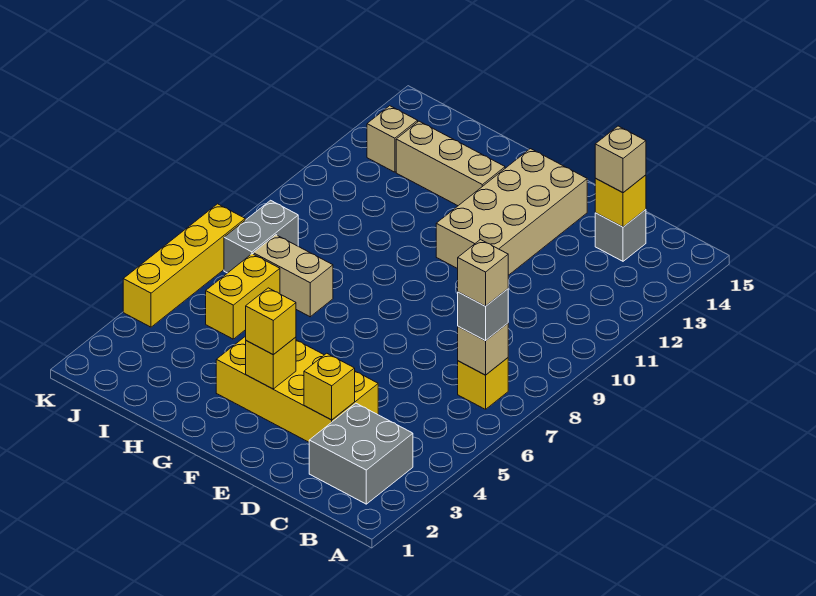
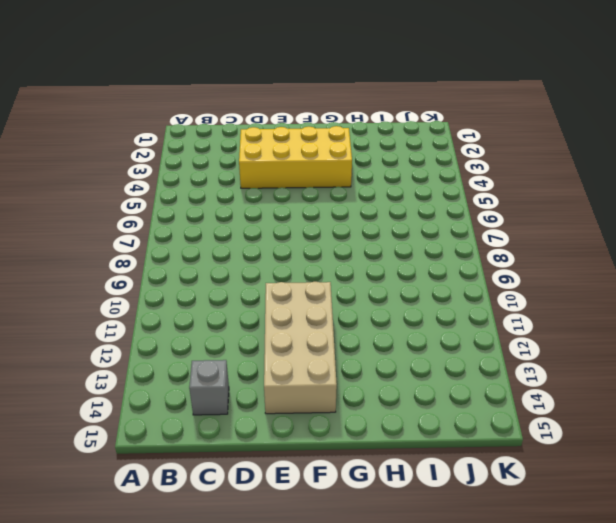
none -> grey brick B2:C3 level 1
none -> yellow brick B7 level 1
none -> tan brick G13:I13 level 1

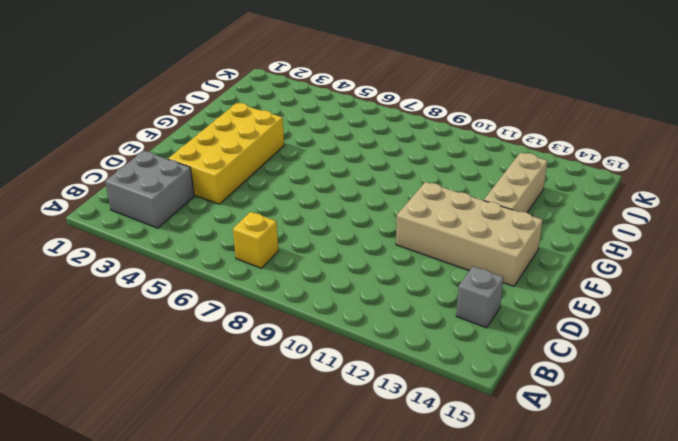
none -> tan brick H7:I7 level 1
none -> yellow brick I5:I6 level 1
none -> grey brick J7:J8 level 1

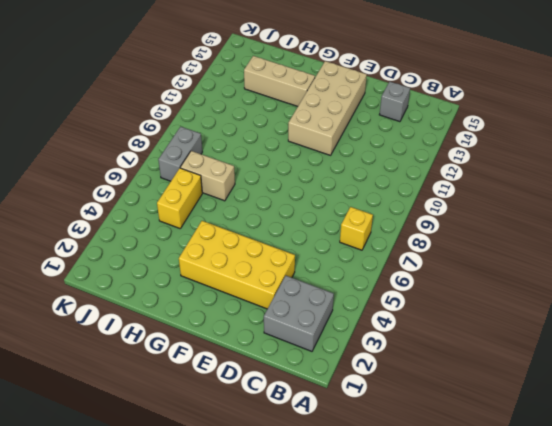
none -> tan brick J13 level 1
none -> yellow brick K4:K7 level 1
none -> tan brick B7 level 2

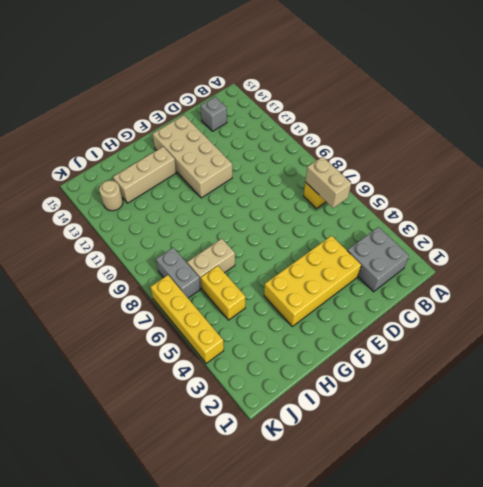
tan brick B6:B7 level 2 -> tan brick B7 level 2
tan round brick J13 level 1 -> tan brick J13 level 1
none -> yellow brick C14 level 2
none -> yellow brick D3 level 2
none -> yellow brick F3 level 2

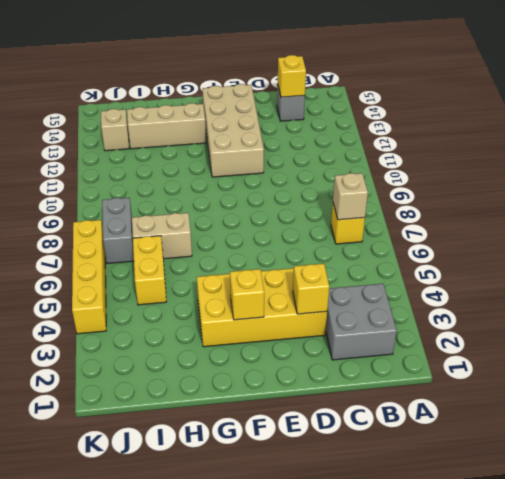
none -> grey brick B7 level 3
none -> tan brick C14 level 3
none -> yellow brick F3 level 3

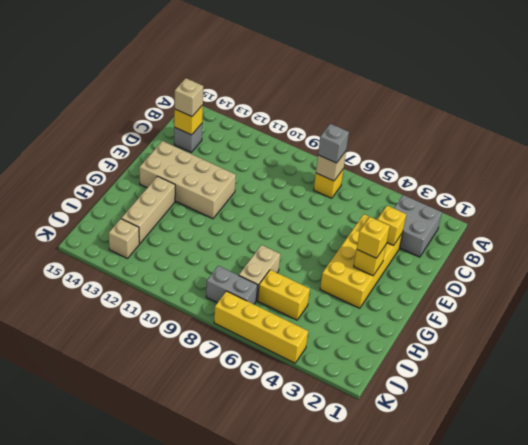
none -> tan brick B7 level 4

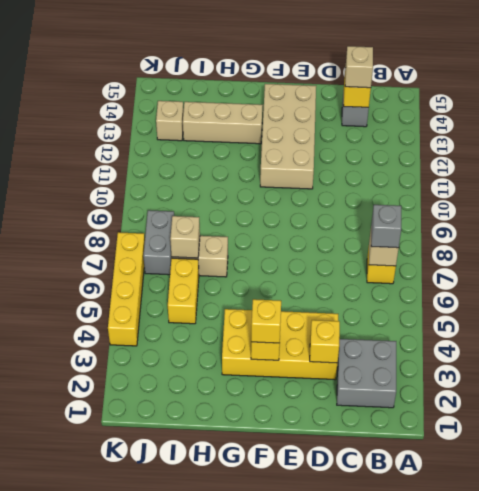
tan brick I7 level 2 -> tan brick B7 level 4

